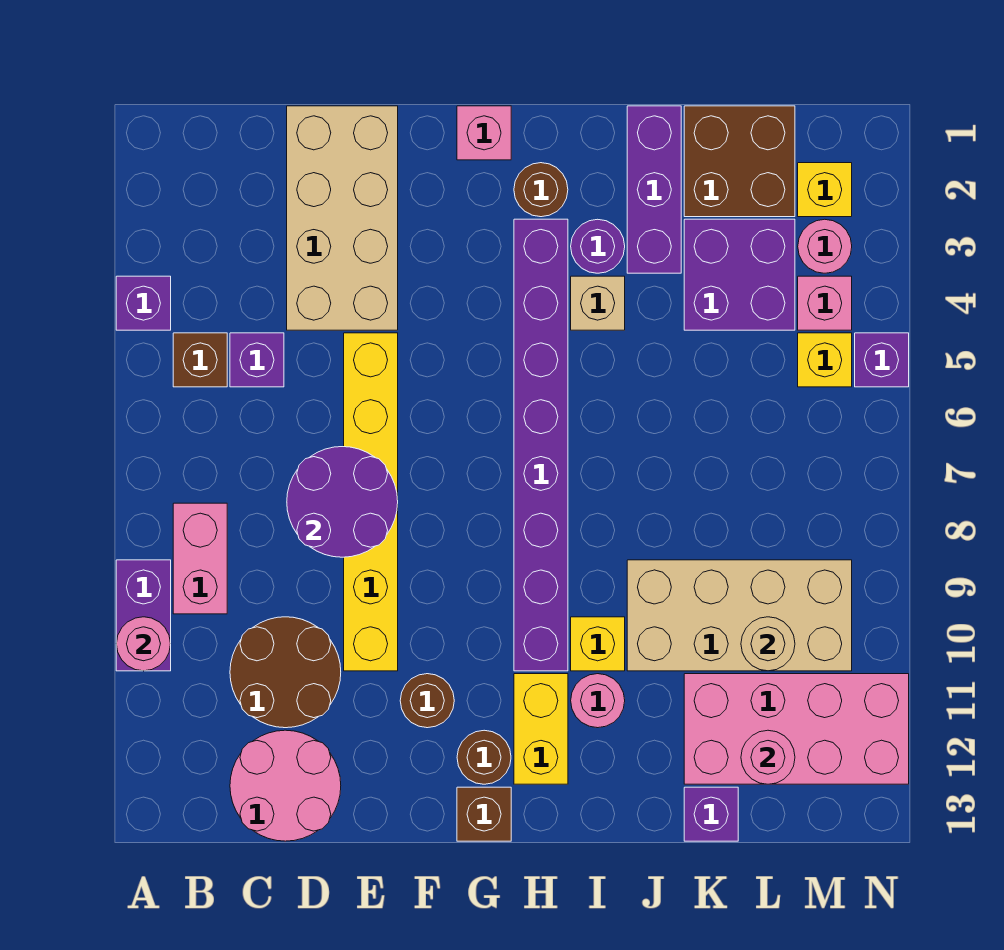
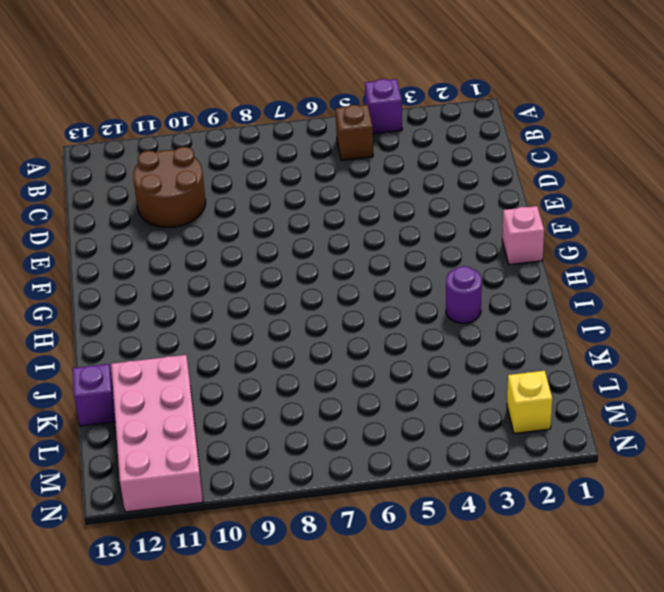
none -> purple brick A9:A10 level 1
none -> pink brick B8:B9 level 1
none -> purple brick C5 level 1
none -> pink round brick C12:D13 level 1

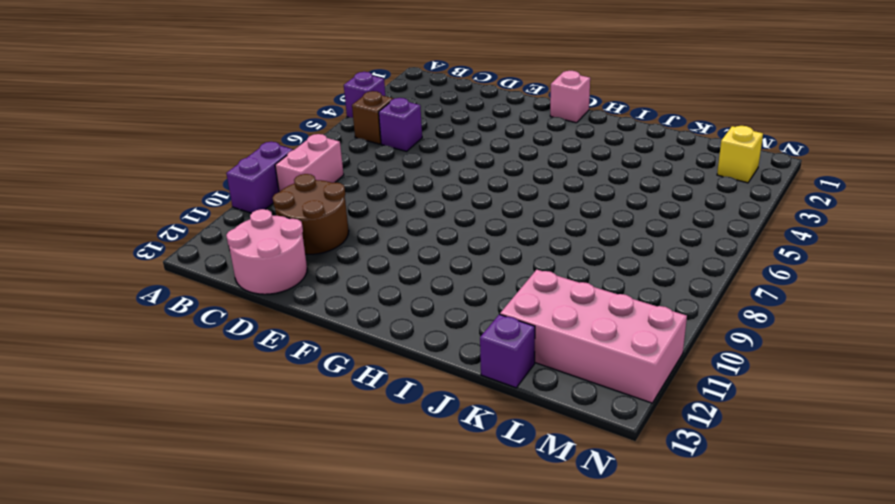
none -> tan brick D1:E4 level 1
none -> yellow brick E5:E10 level 1
none -> brown round brick F11 level 1
none -> brown round brick G12 level 1

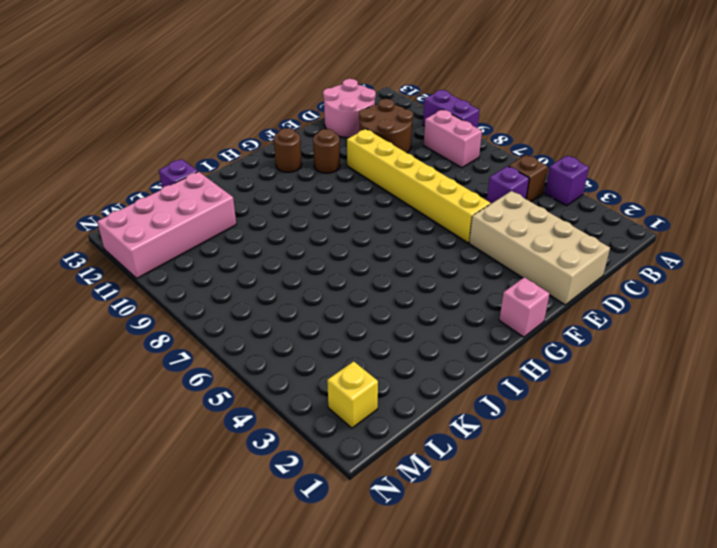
none -> brown brick G13 level 1
none -> brown round brick H2 level 1
none -> purple brick H3:H10 level 1
none -> yellow brick H11:H12 level 1

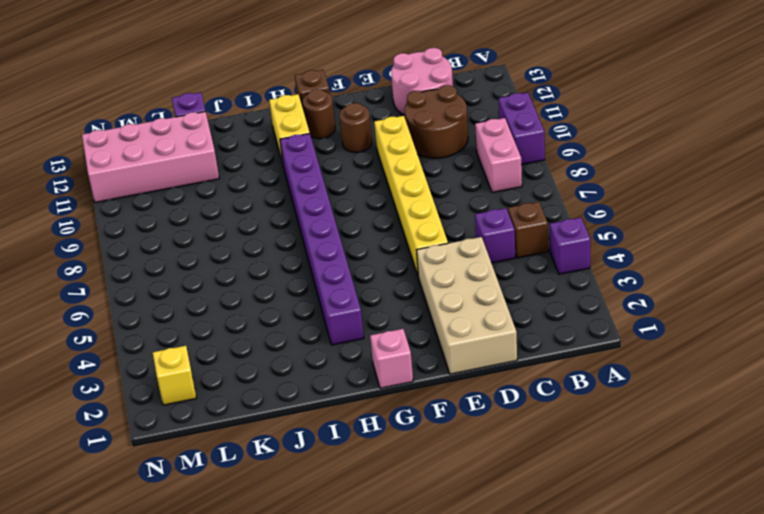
none -> brown round brick H2 level 1
none -> purple round brick I3 level 1
none -> tan brick I4 level 1
none -> yellow brick I10 level 1

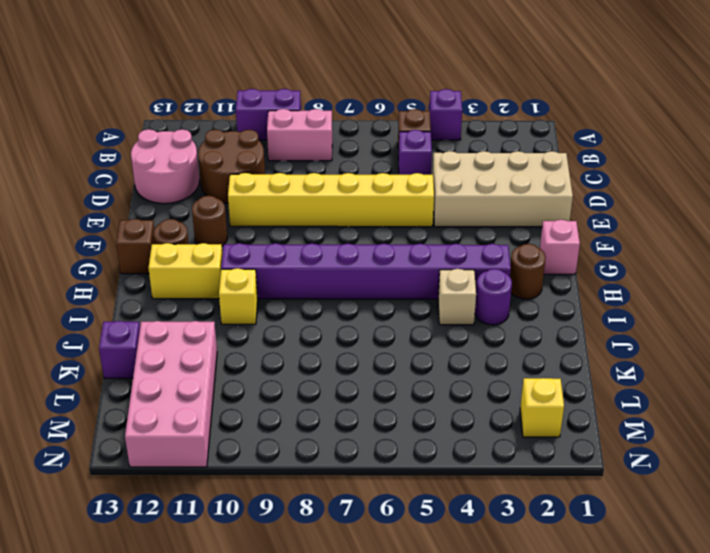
none -> pink round brick I11 level 1
none -> purple brick J1:J3 level 1
none -> tan brick J9:M10 level 1
none -> brown brick K1:L2 level 1

